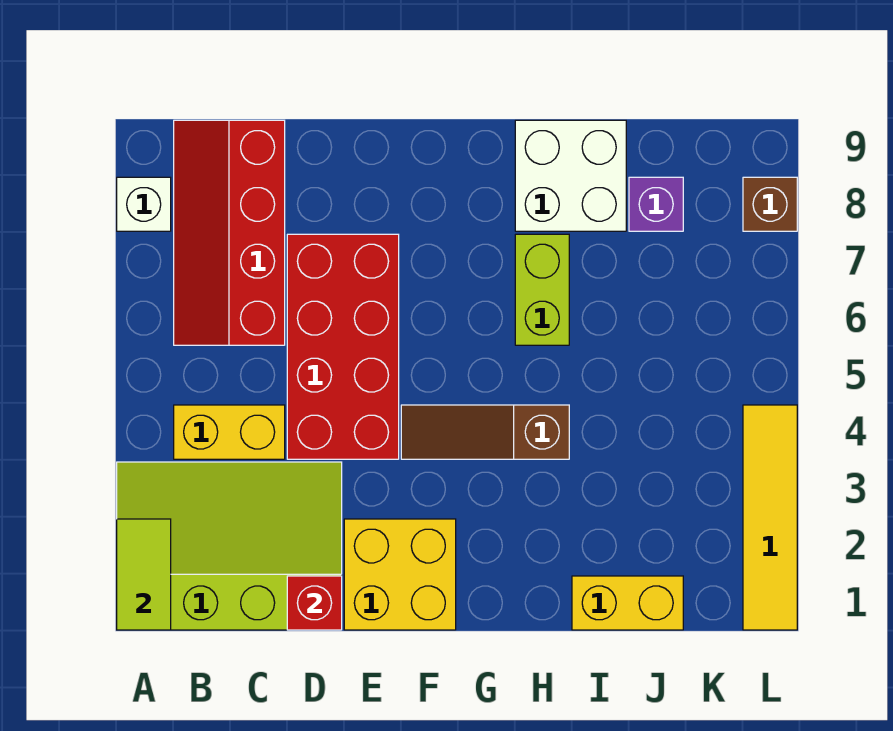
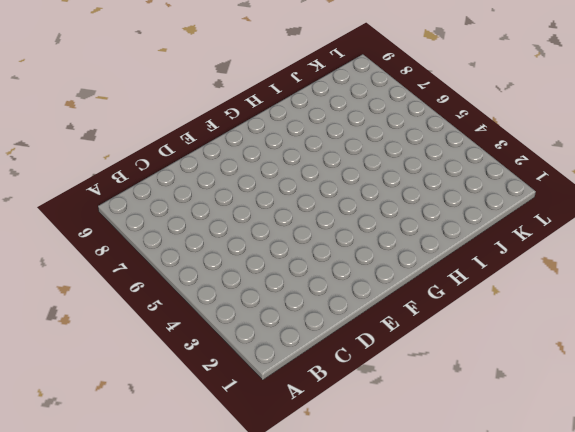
none -> lime slope A1:D3 level 1 top 1
none -> white brick A8 level 1
none -> yellow brick B4:C4 level 1

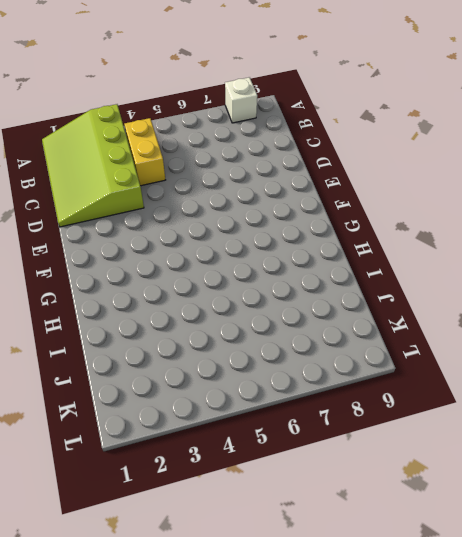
lime slope A1:D3 level 1 top 3 -> lime slope A1:D3 level 1 top 1
none -> red slope B6:C9 level 1 top C
none -> red brick D4:E7 level 1
none -> yellow brick E1:F2 level 1

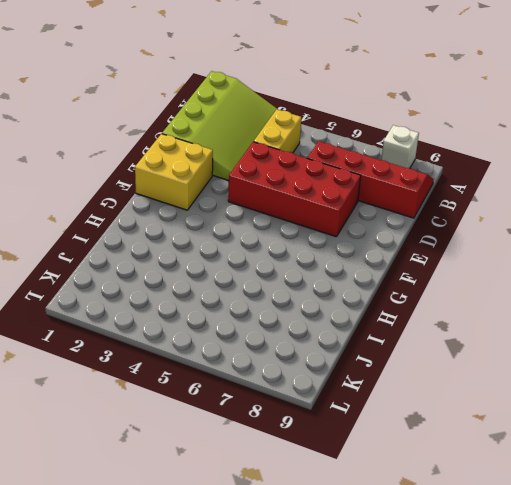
none -> brown slope F4:H4 level 1 top H
none -> lime brick H6:H7 level 1
none -> white brick H8:I9 level 1

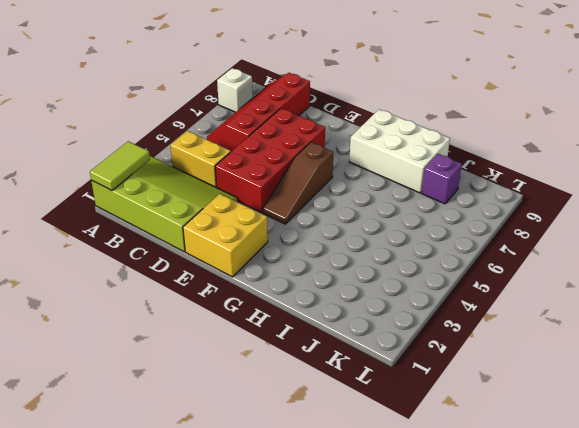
brown slope F4:F6 level 1 top 6 -> brown slope F4:H4 level 1 top H
white brick G8:I9 level 1 -> white brick H8:I9 level 1
none -> lime brick H6:H7 level 1
none -> yellow brick I1:J1 level 1
none -> yellow tile L1:L4 level 1

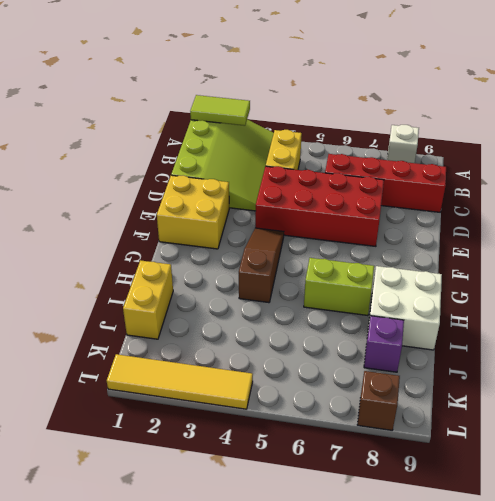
none -> red brick D1 level 2

